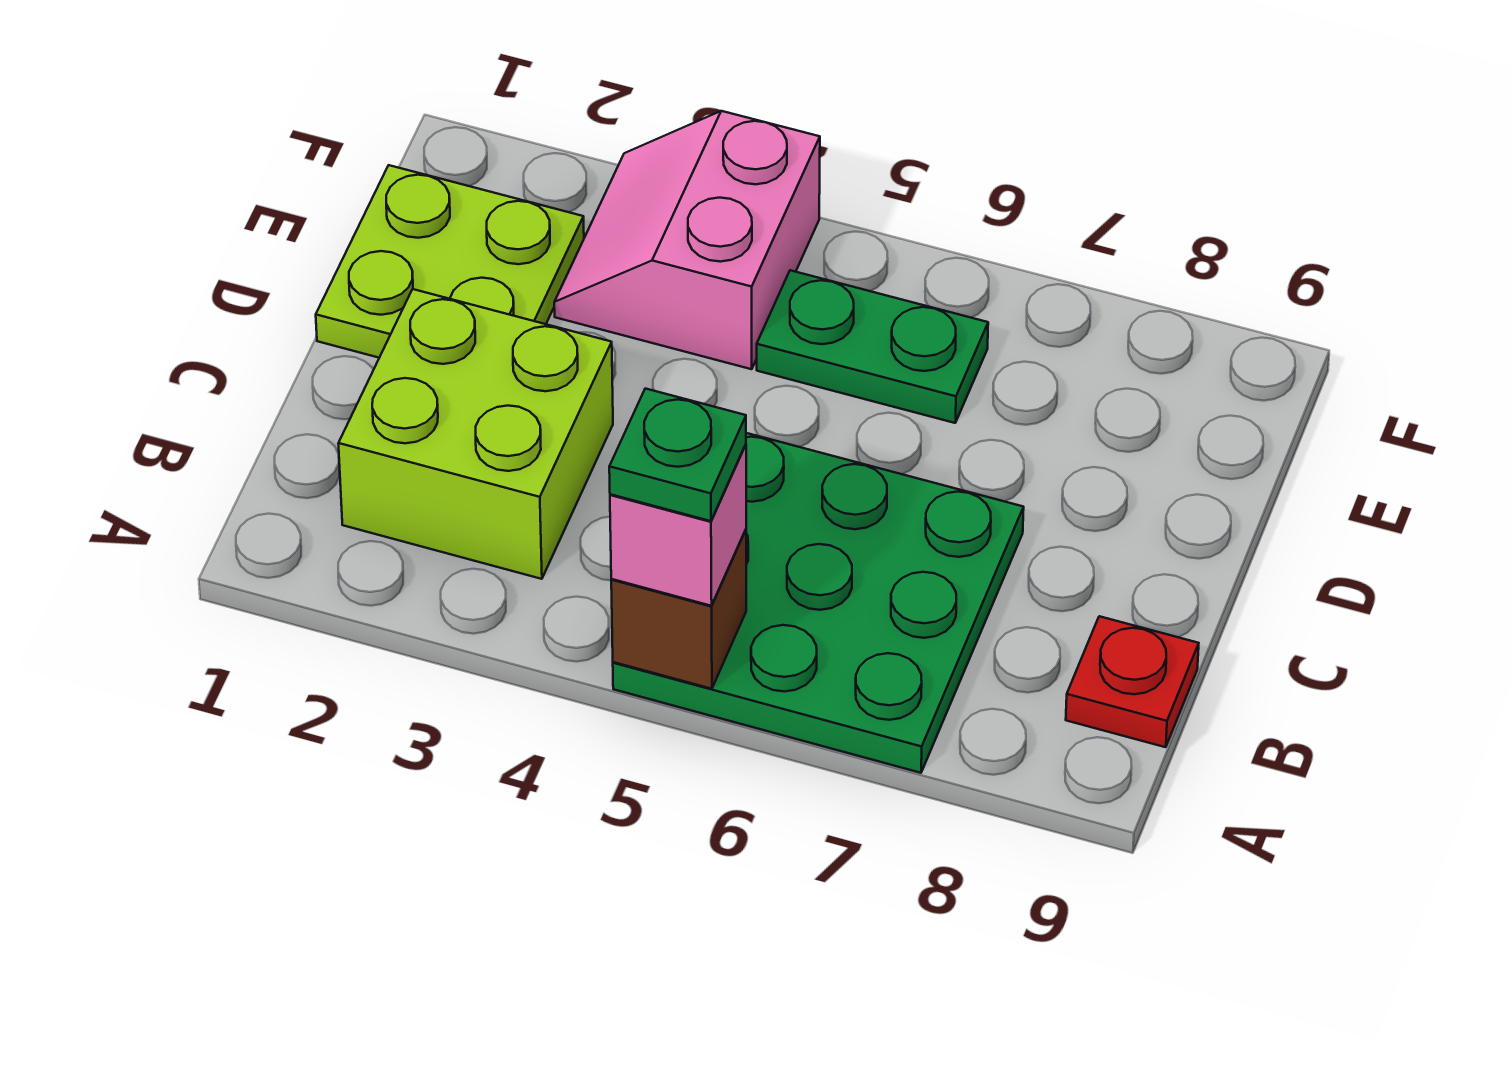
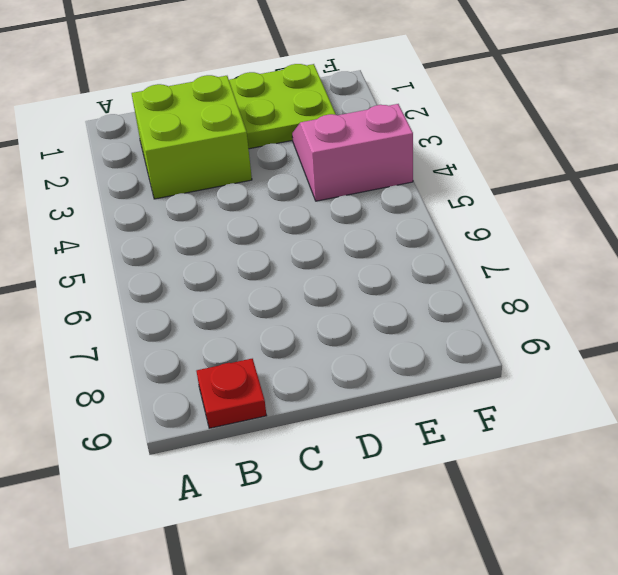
none -> green plate A5:C7 level 1
none -> green plate E5:E6 level 1

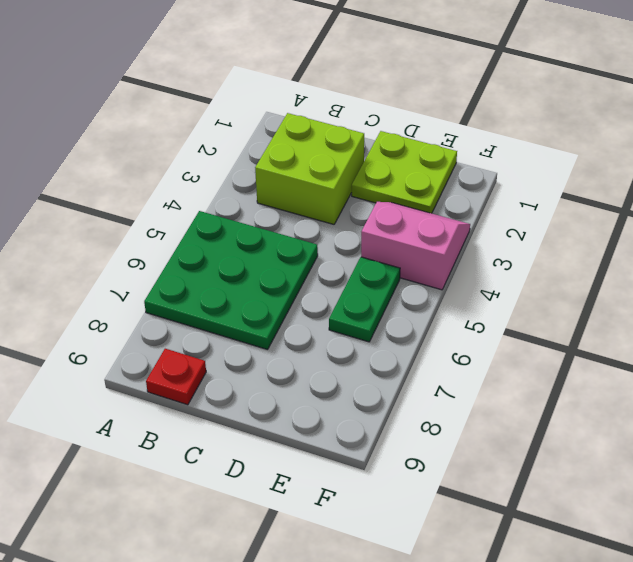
none -> brown brick A5 level 2
none -> pink brick A5 level 3

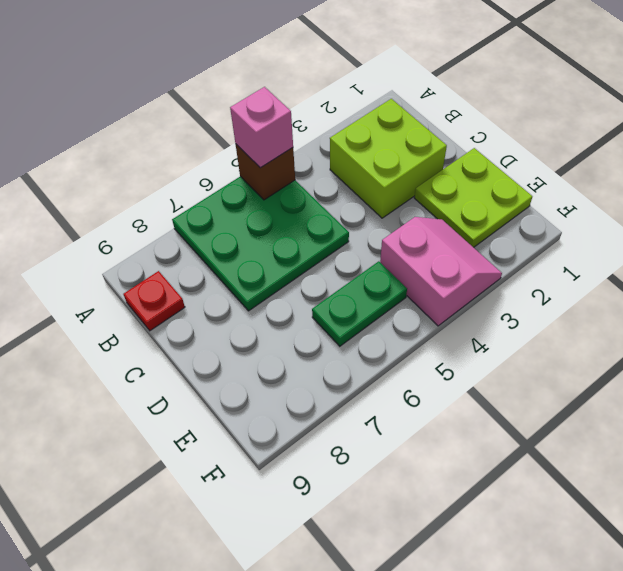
none -> green plate A5 level 4

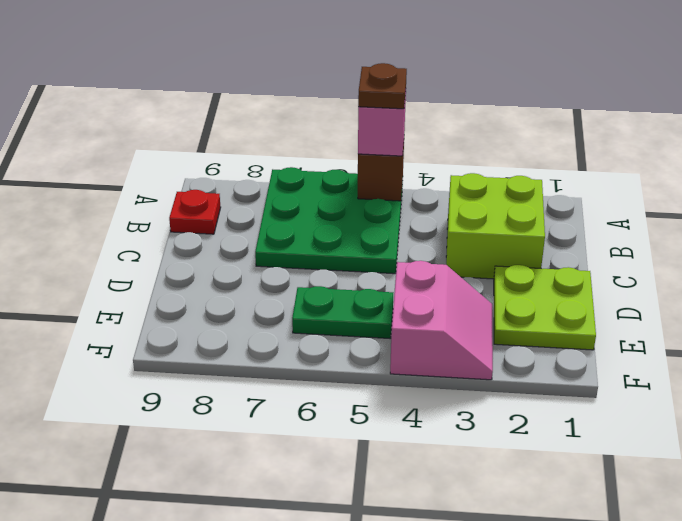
brown plate A5 level 4 -> green plate A5 level 4

